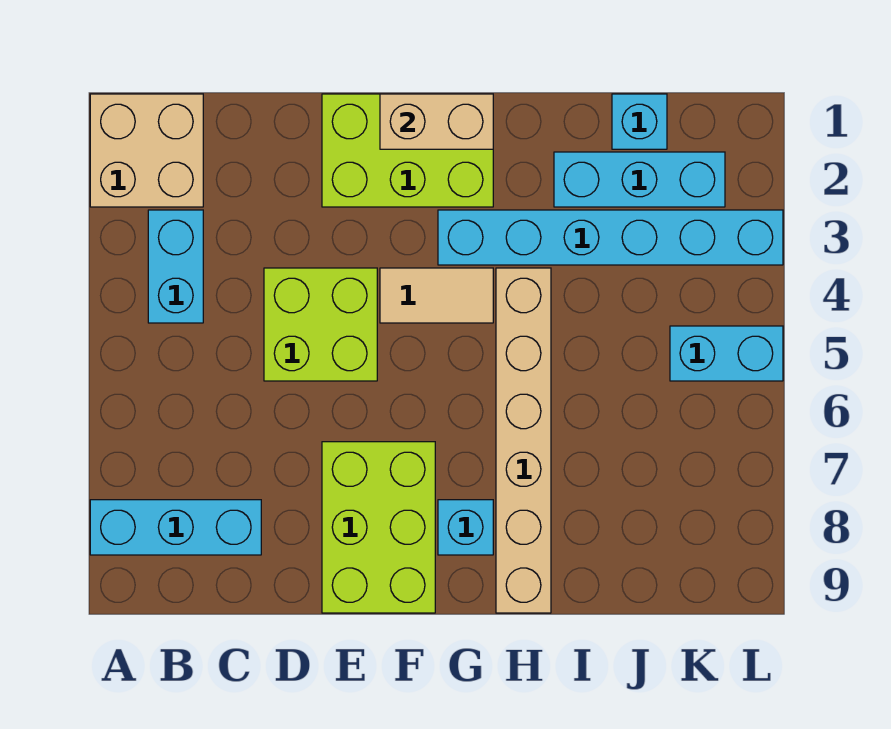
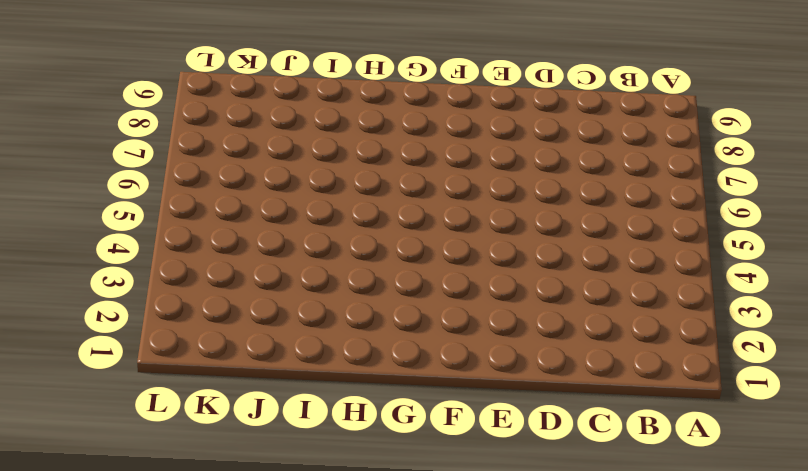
none -> tan brick A1:B2 level 1
none -> cyan brick A8:C8 level 1
none -> cyan brick B3:B4 level 1

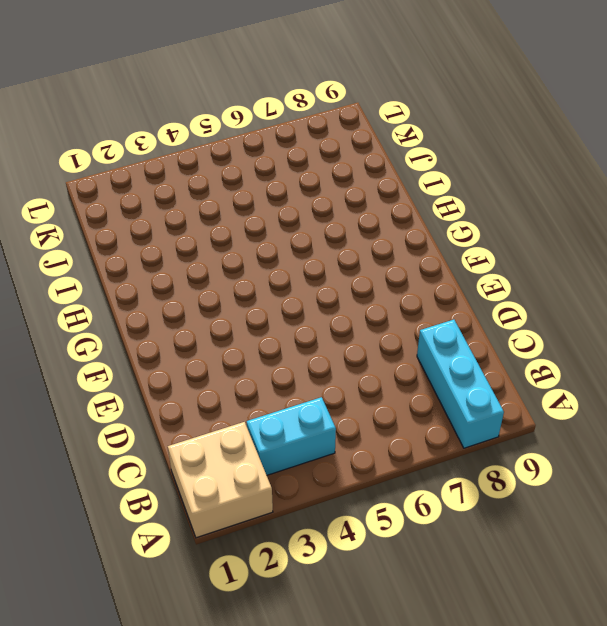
none -> lime brick D4:E5 level 1
none -> lime brick E1:G2 level 1
none -> lime brick E7:F9 level 1

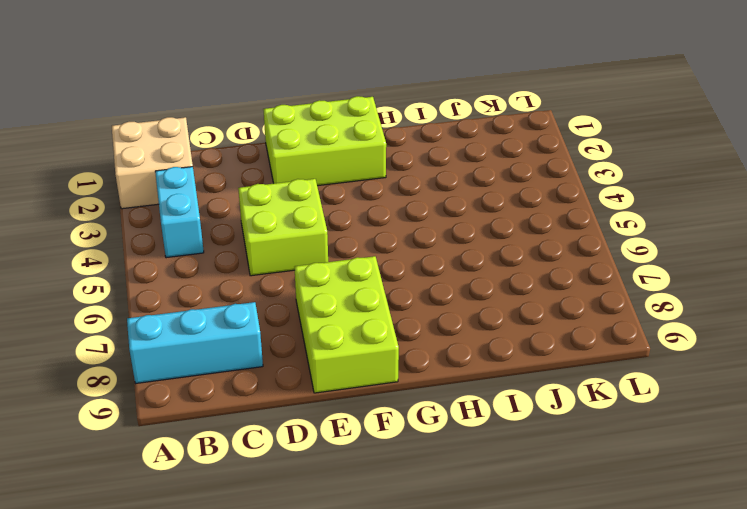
none -> tan tile F4:G4 level 1
none -> cyan brick G3:L3 level 1
none -> cyan brick G8 level 1

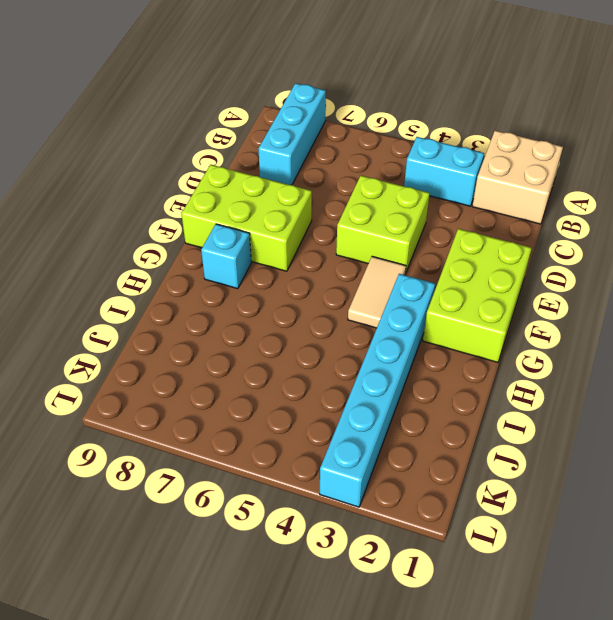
none -> tan brick H4:H9 level 1
none -> cyan brick I2:K2 level 1
none -> cyan brick J1 level 1

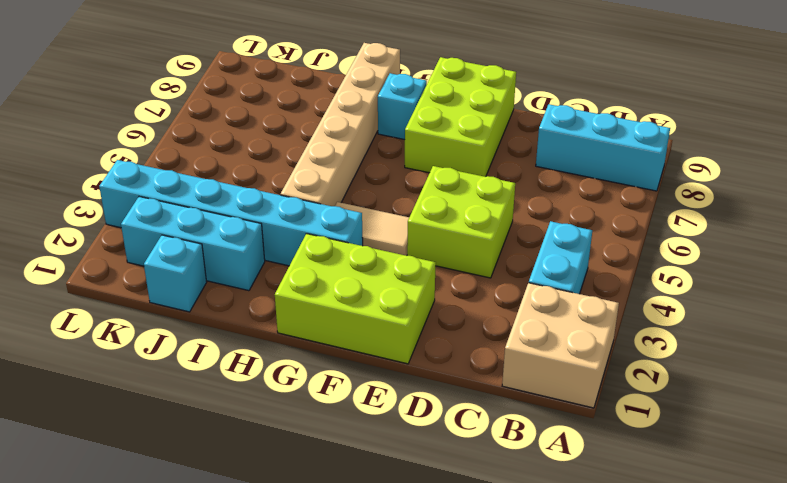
none -> cyan brick K5:L5 level 1
none -> tan brick F1:G1 level 2

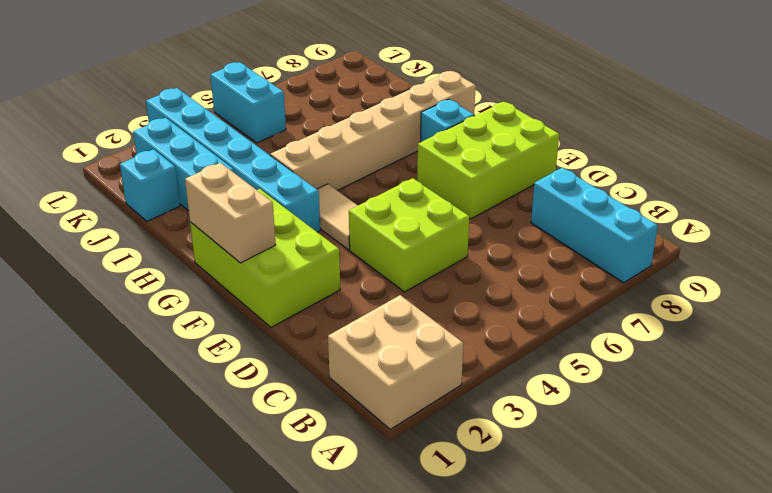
none -> cyan brick B3:B4 level 1

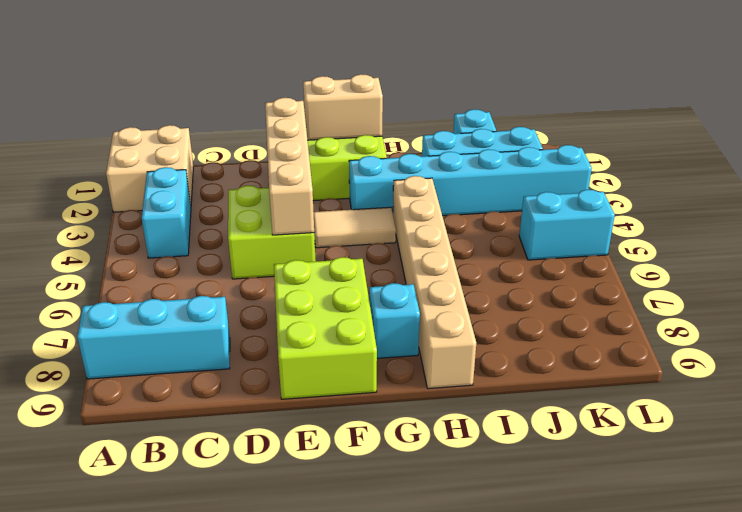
tan brick E2:E5 level 2 -> none

